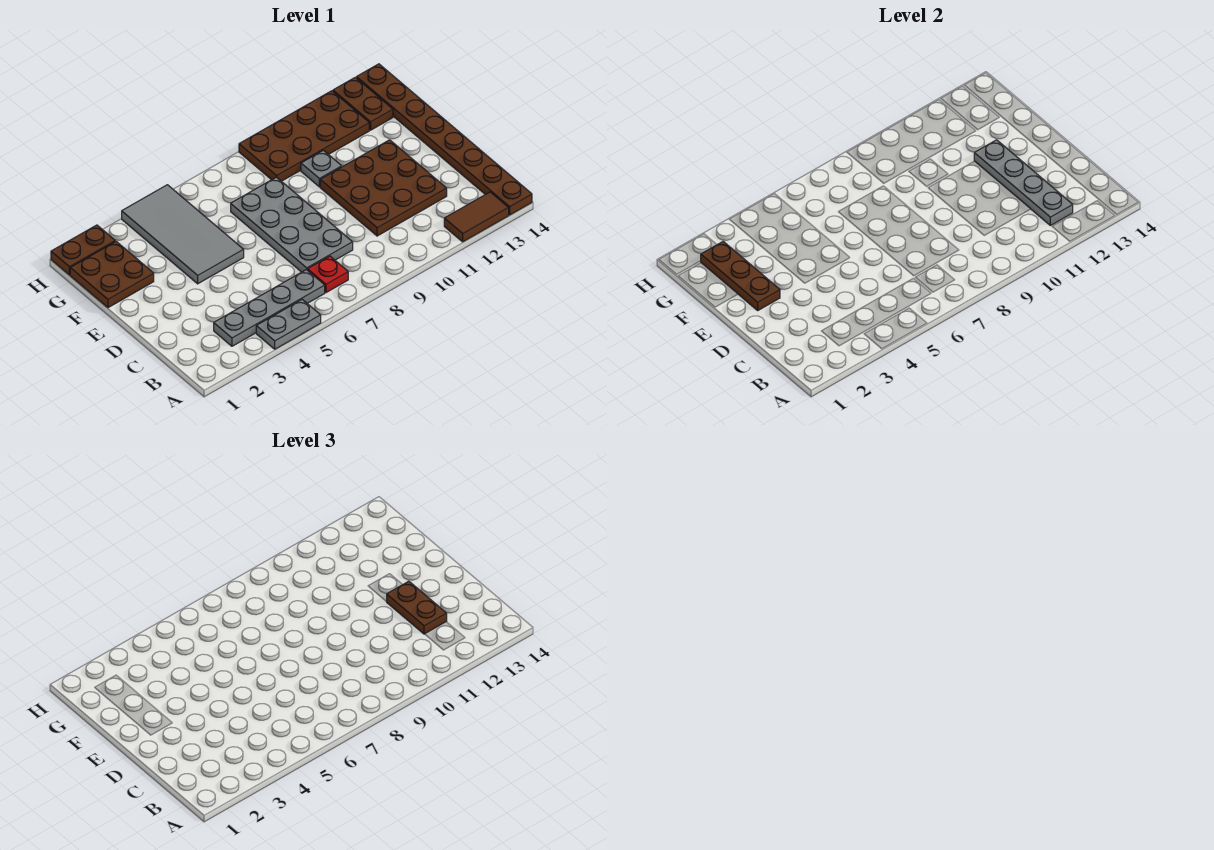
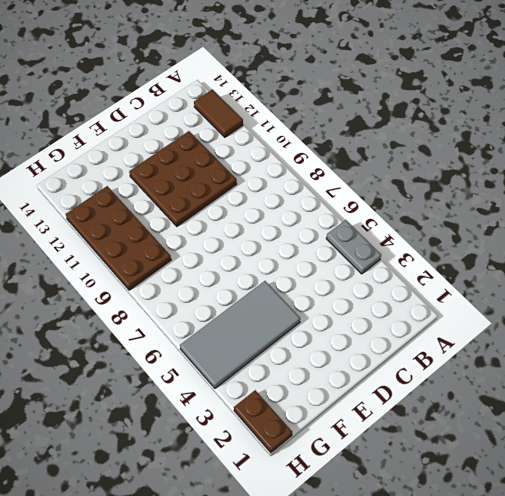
none -> brown plate A14:H14 level 1
none -> grey plate B3:B6 level 1
none -> red plate B7 level 1

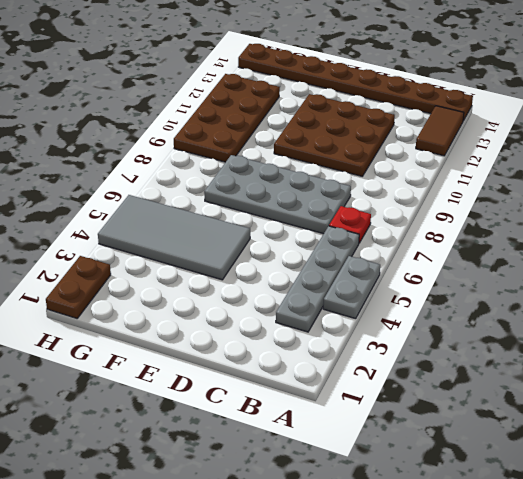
none -> brown plate F1:G2 level 1
none -> grey plate F10 level 1
none -> brown plate G13:H13 level 1

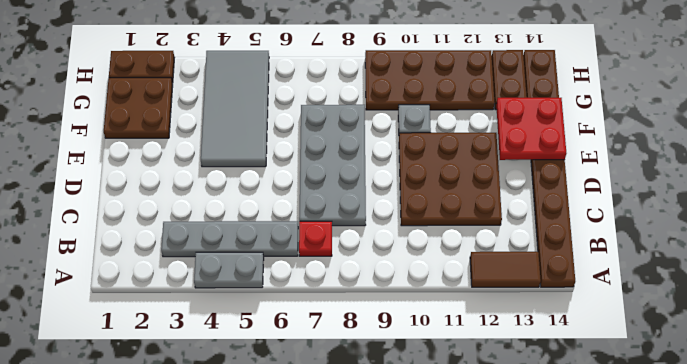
red plate E13:F14 level 2 -> none
none -> grey plate B12:E12 level 2
none -> brown plate E2:G2 level 2
none -> brown plate C12:D12 level 3

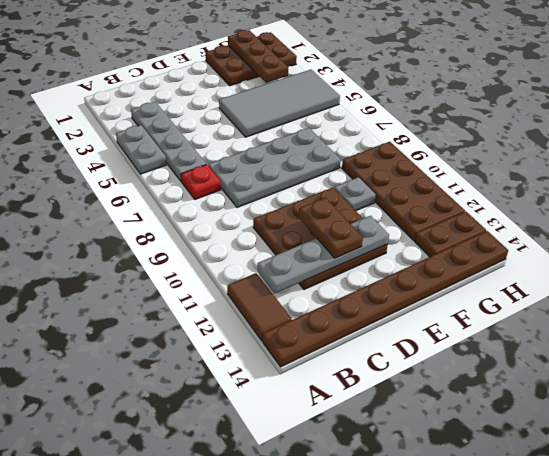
brown plate D11:D12 level 3 -> brown plate C12:D12 level 3
brown plate G1:G3 level 2 -> brown plate E2:G2 level 2

